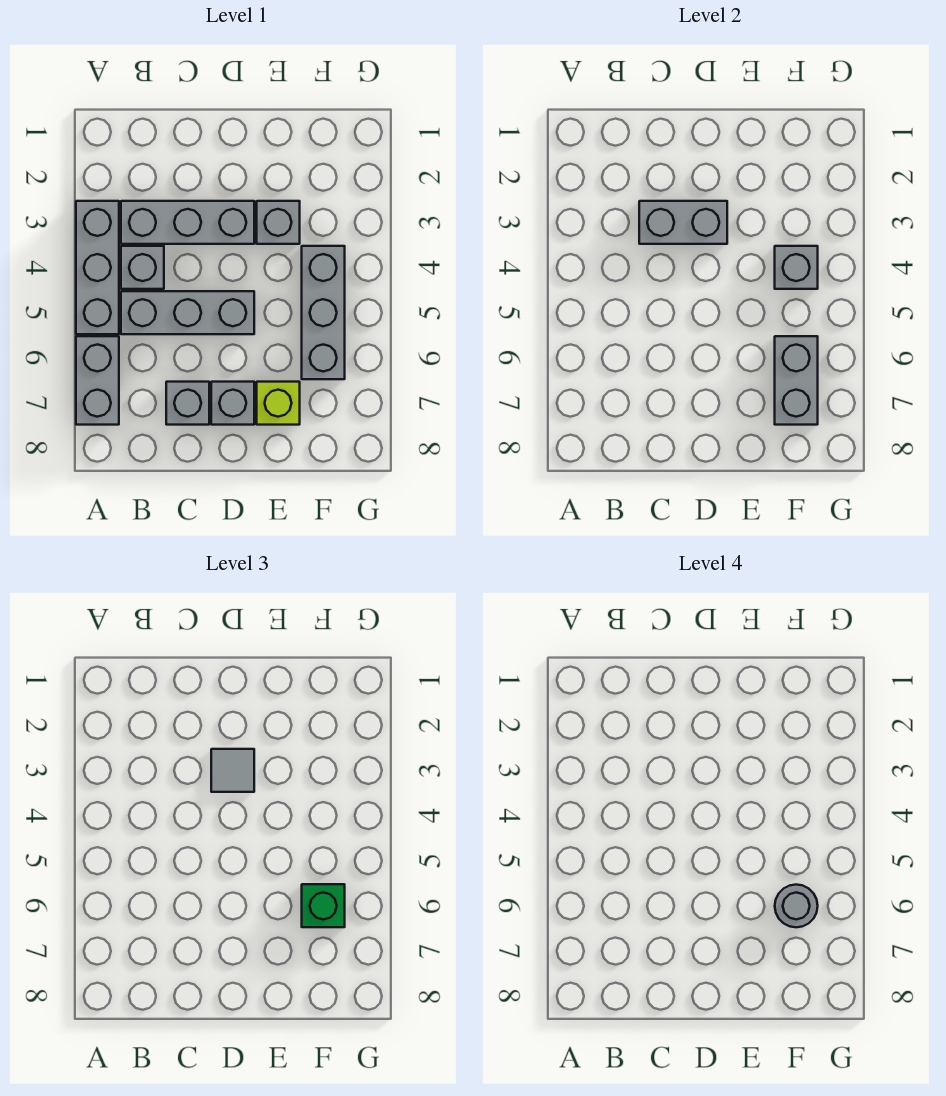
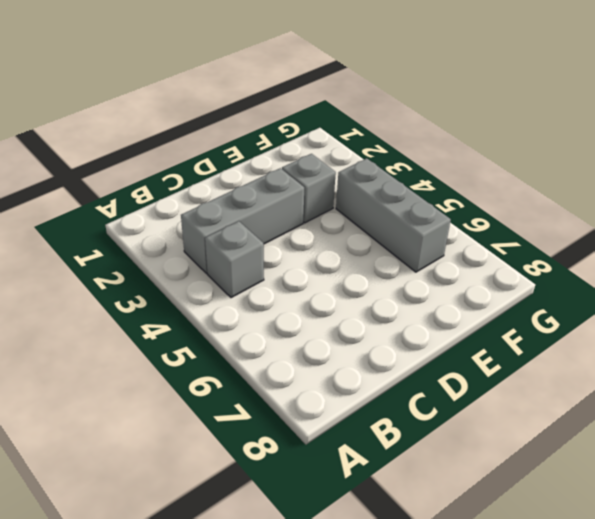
none -> grey brick A3:A5 level 1
none -> grey brick A6:A7 level 1
none -> grey brick B5:D5 level 1

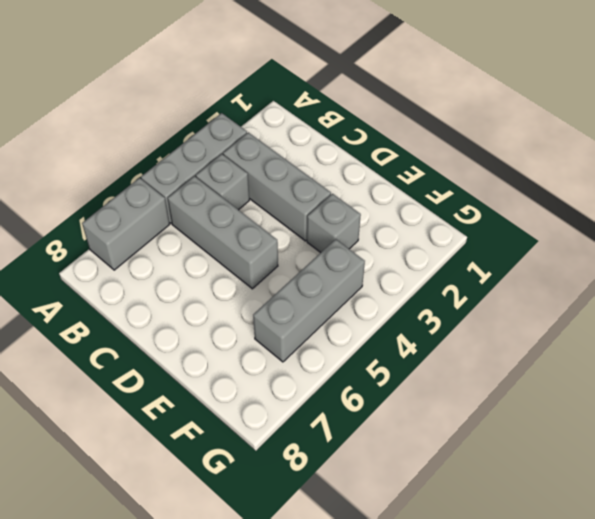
none -> grey brick C7 level 1
none -> grey brick D7 level 1
none -> lime brick E7 level 1

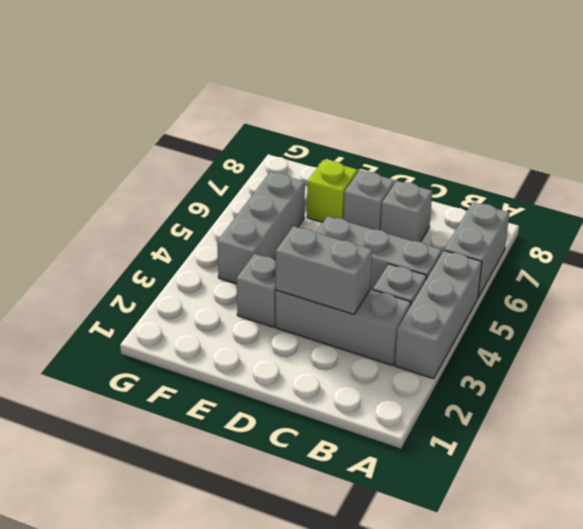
none -> grey brick F4 level 2
none -> grey brick F6:F7 level 2
none -> grey tile D3 level 3

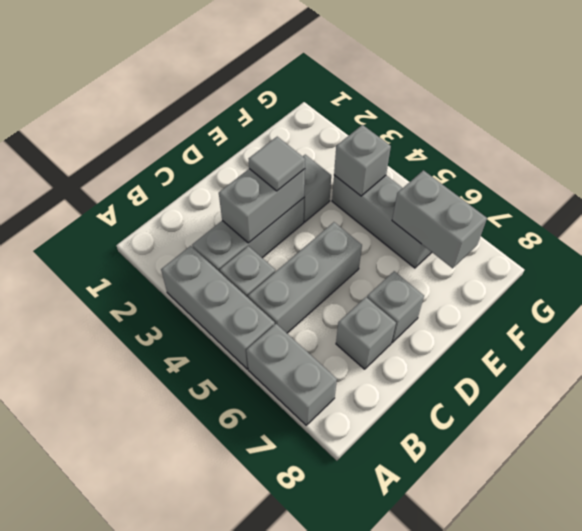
none -> lime brick E7 level 1
none -> green brick F6 level 3
none -> grey round brick F6 level 4

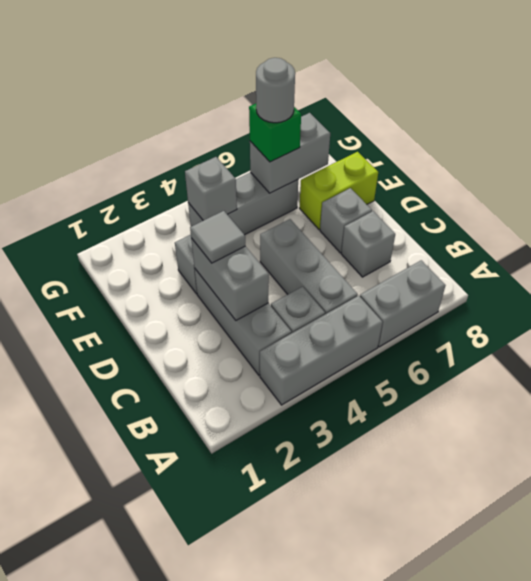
lime brick E7:E8 level 1 -> lime brick E7 level 1

